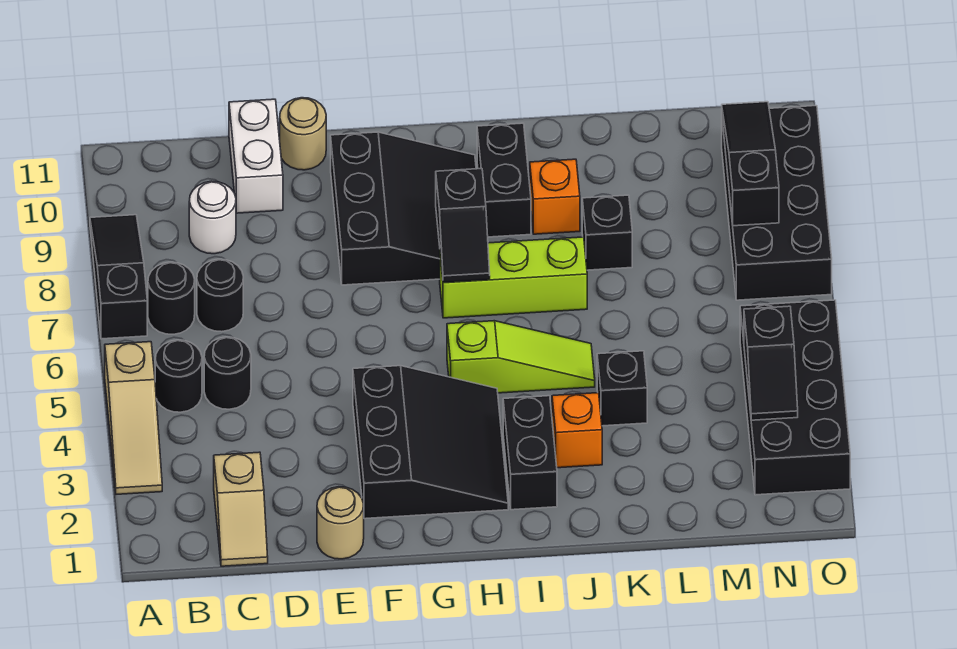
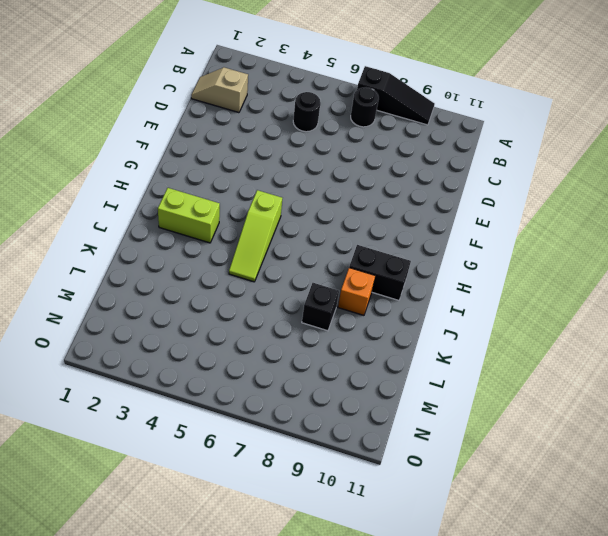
lime brick I2:I3 level 1 -> black brick I2:I3 level 1
none -> tan slope A3:A5 level 1 top 5
none -> black round brick B5 level 1
none -> black round brick C7 level 1

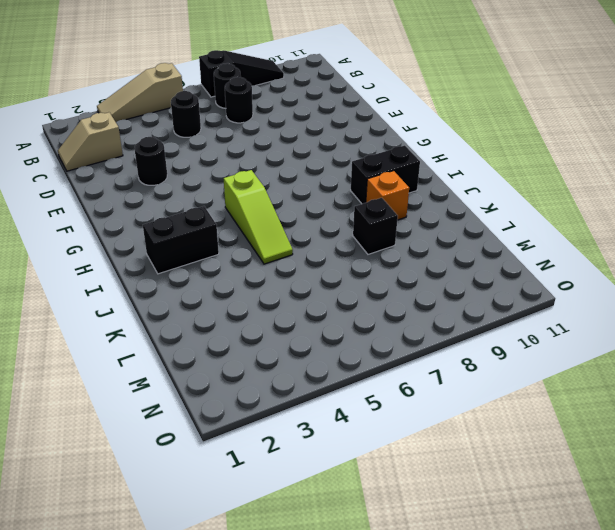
black round brick E3 level 1 -> black round brick B5 level 1
none -> white round brick C9 level 1
none -> white brick D10:D11 level 1
none -> tan round brick E1 level 1

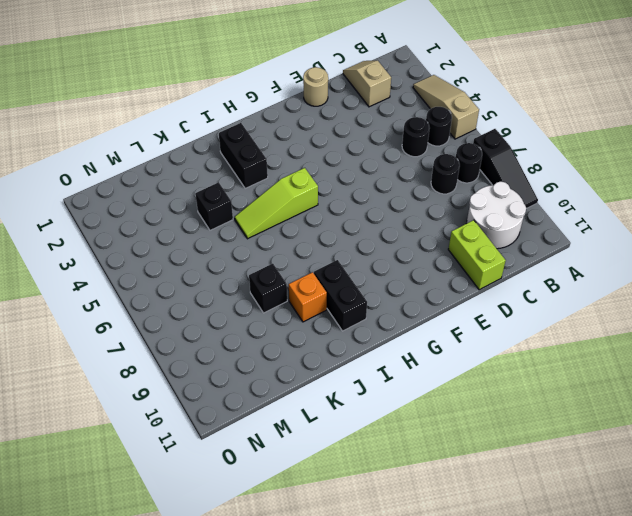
white round brick B9:C10 level 1 -> white round brick C9 level 1
lime brick D10:D11 level 1 -> white brick D10:D11 level 1
none -> tan round brick E11 level 1
none -> black slope F2:H4 level 1 top F
none -> black slope F8:H10 level 1 top F

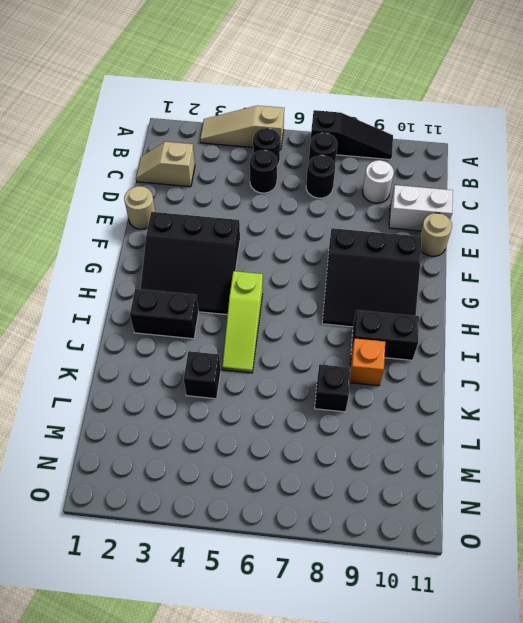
none -> lime brick H7:J7 level 1
none -> orange brick J3 level 1
none -> black brick N2:O5 level 1

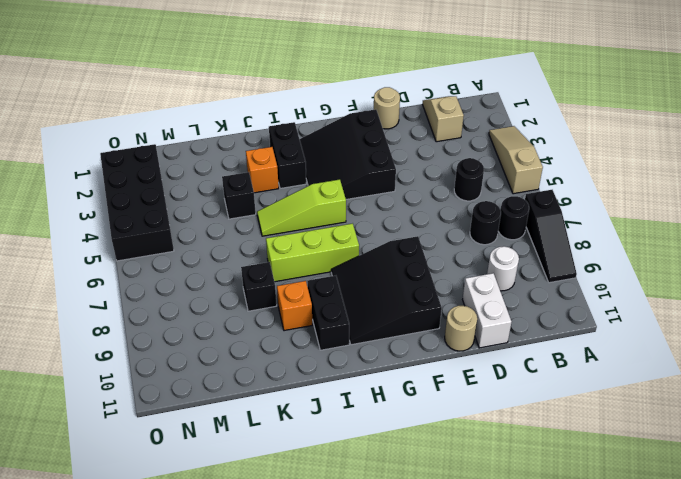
none -> black round brick B5 level 1
none -> black brick N7:O10 level 1
none -> black slope H7:H8 level 2 top 8

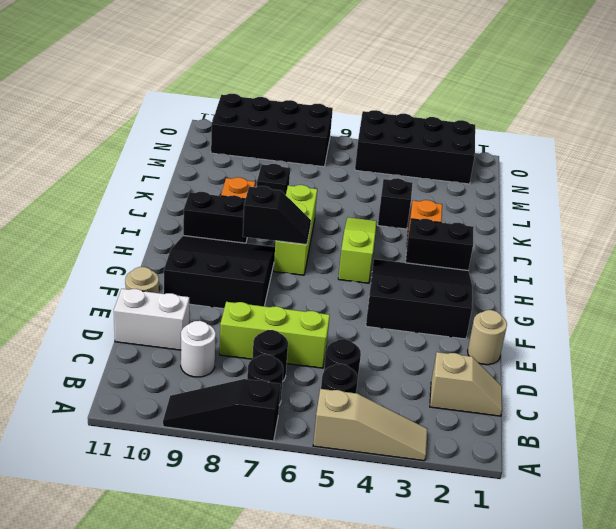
lime brick D6:D8 level 1 -> none
none -> black slope N3:N4 level 2 top 4
none -> black slope N8:N10 level 2 top 8

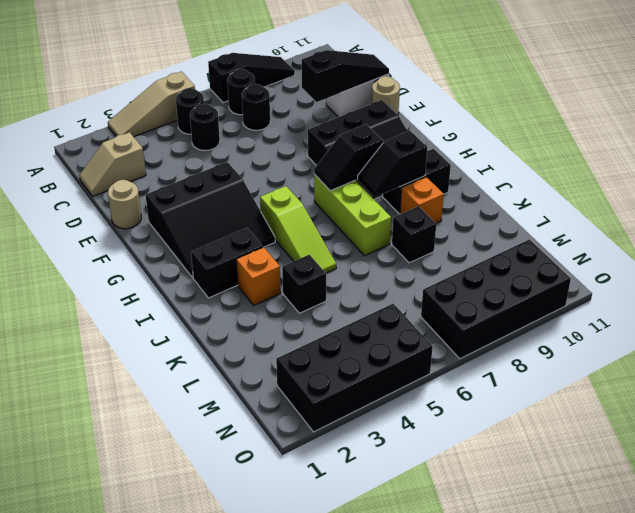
black slope D9:D11 level 2 top 9 -> black slope N8:N10 level 2 top 8
black slope I8:I9 level 2 top 9 -> black slope N3:N4 level 2 top 4
none -> white round brick C9 level 1

